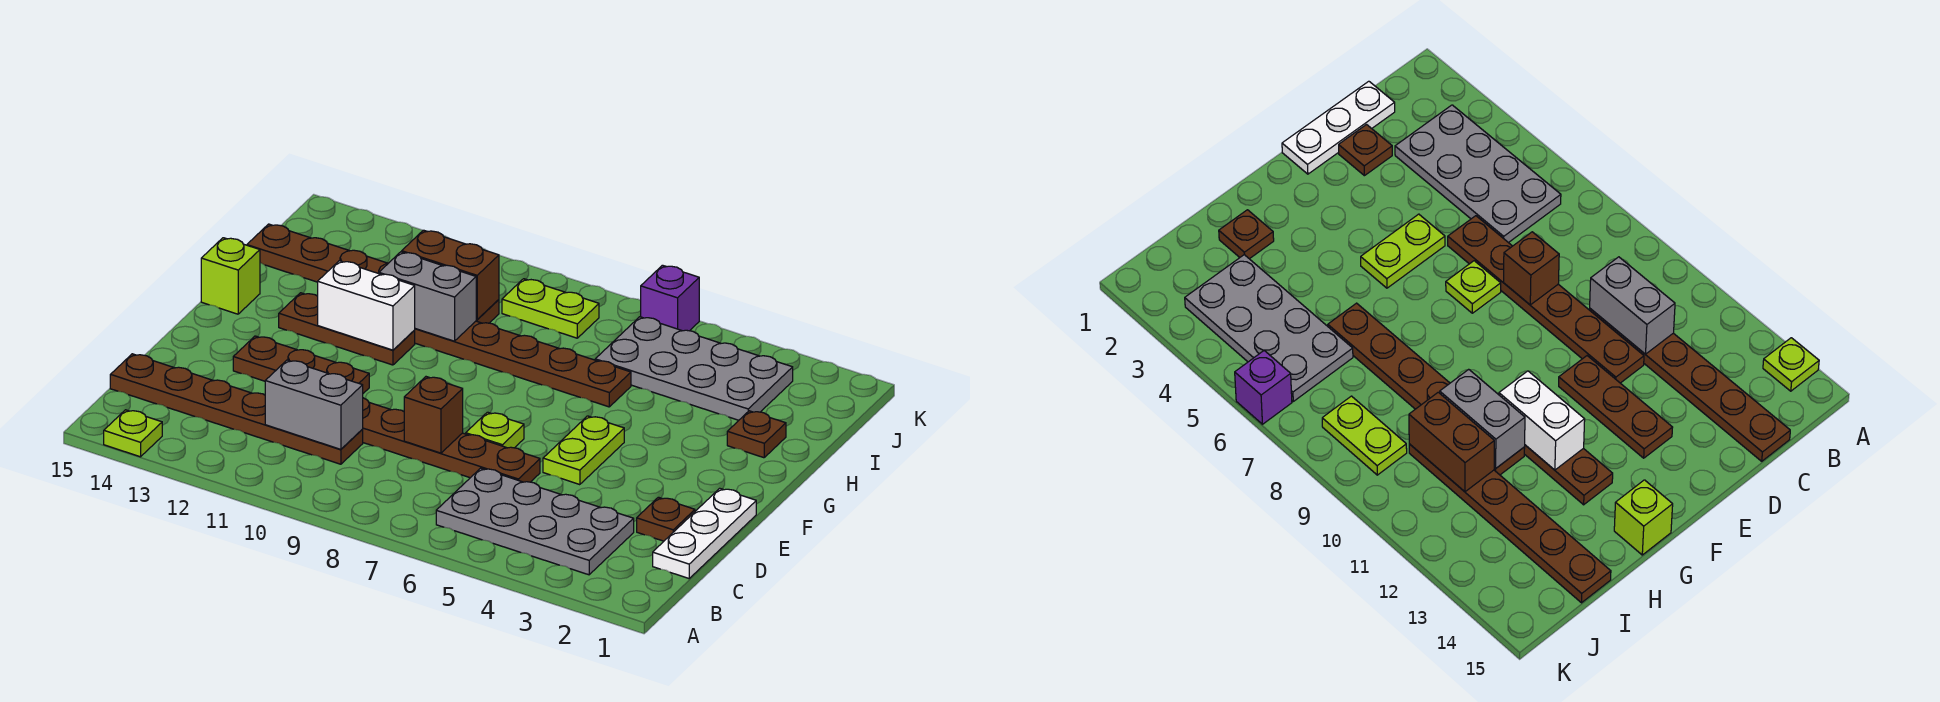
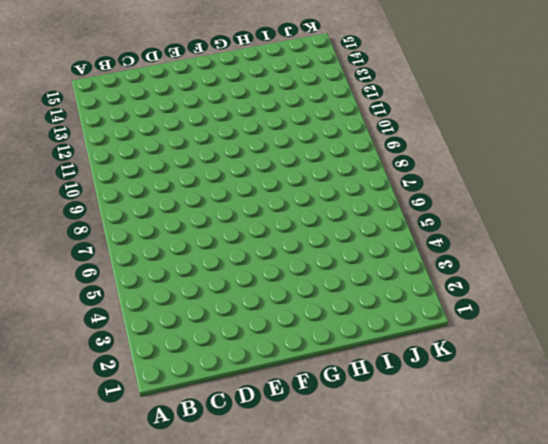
none -> lime plate A14 level 1
none -> grey plate B3:C6 level 1
none -> white plate C1:E1 level 1

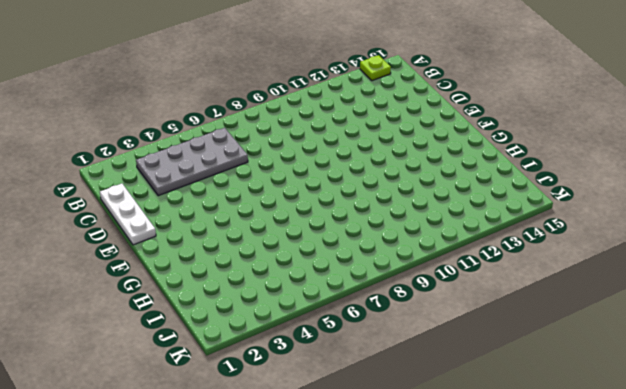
none -> brown plate C10:C15 level 1
none -> brown plate D2 level 1
none -> brown plate D6:D11 level 1

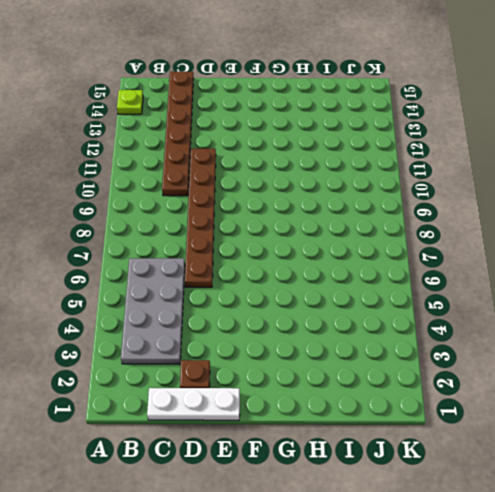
none -> lime plate E5:F5 level 1
none -> lime plate E7 level 1
none -> brown plate E11:E13 level 1

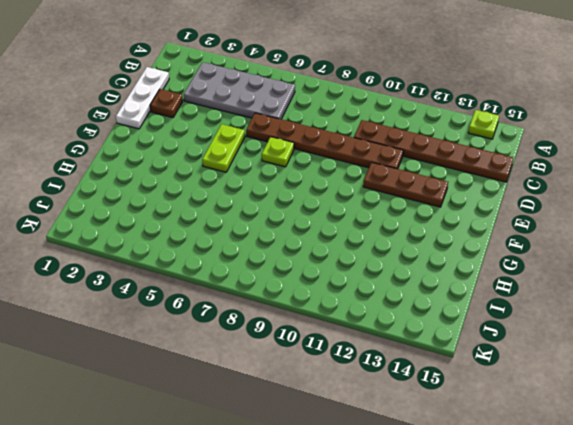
none -> brown plate G11:G13 level 1
none -> lime brick G15 level 1
none -> brown plate H2 level 1

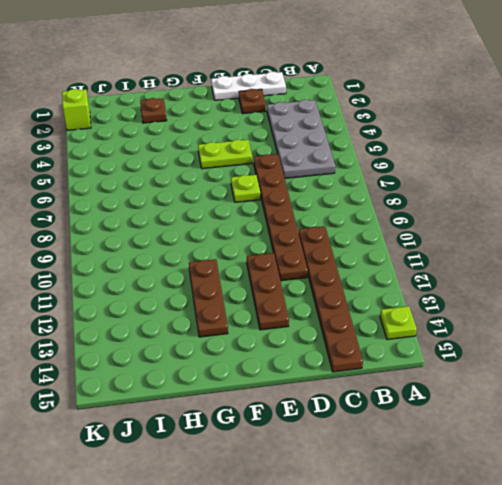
lime brick K2 level 1 -> lime brick G15 level 1
none -> brown plate H6:H11 level 1
none -> grey plate I3:J6 level 1
none -> brown plate I10:I15 level 1

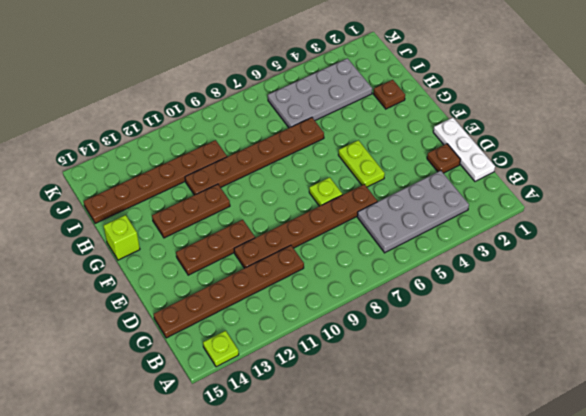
none -> lime plate J8:J9 level 1
none -> purple brick K6 level 1
none -> grey brick C10:C11 level 2

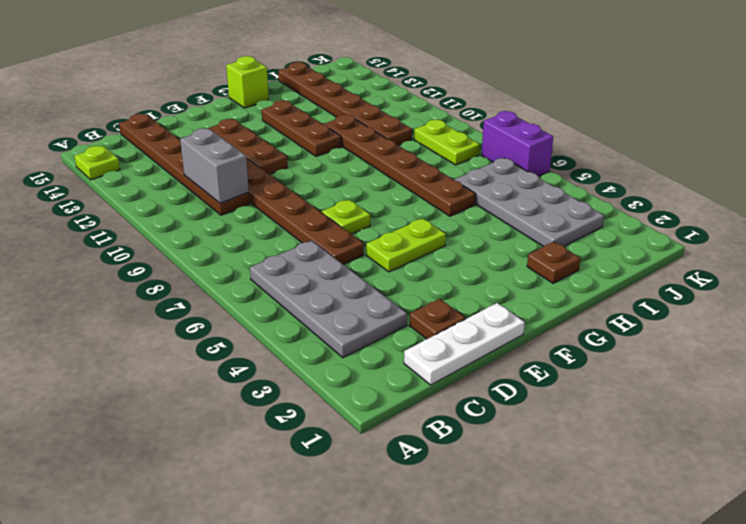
purple brick K6:K7 level 1 -> purple brick K6 level 1
none -> brown brick D8 level 2
none -> white brick G11:G12 level 2
none -> grey brick H10:H11 level 2

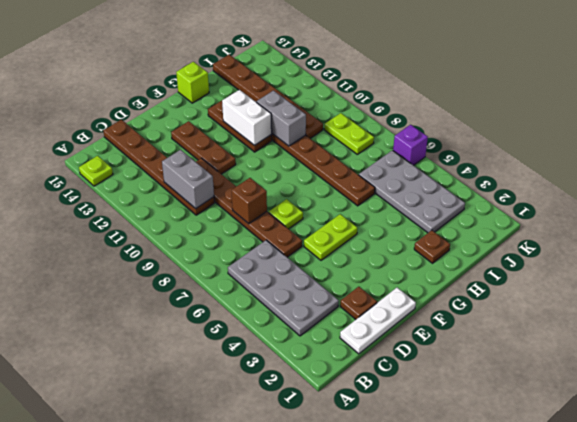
none -> brown brick I10:I11 level 2

